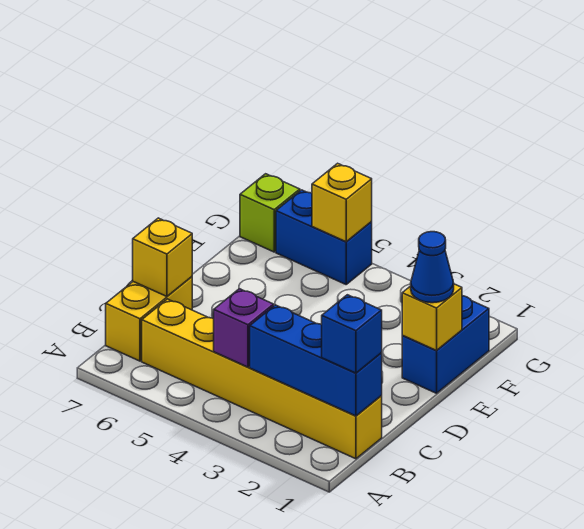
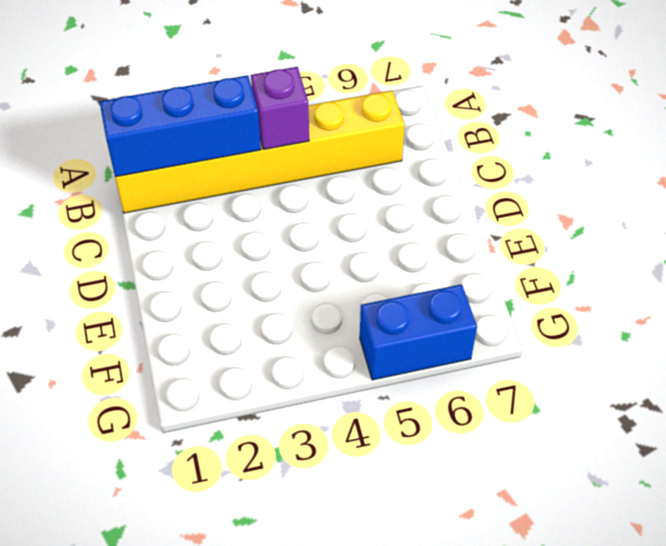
none -> yellow brick B7:C7 level 1
none -> blue brick E1:F1 level 1
none -> lime brick G7 level 1

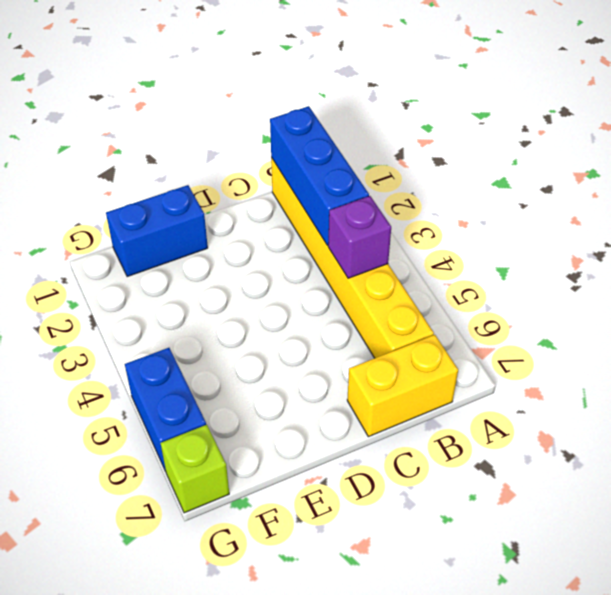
none -> yellow brick C7 level 2
none -> yellow brick E1 level 2
none -> yellow brick G5 level 2

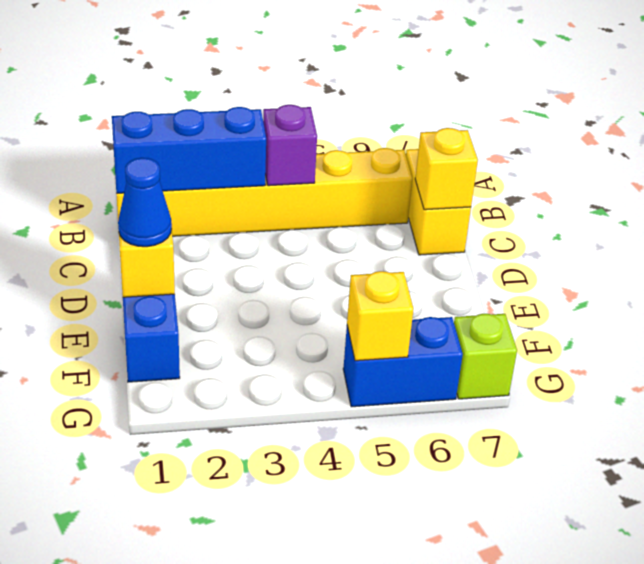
none -> blue brick B1 level 3

